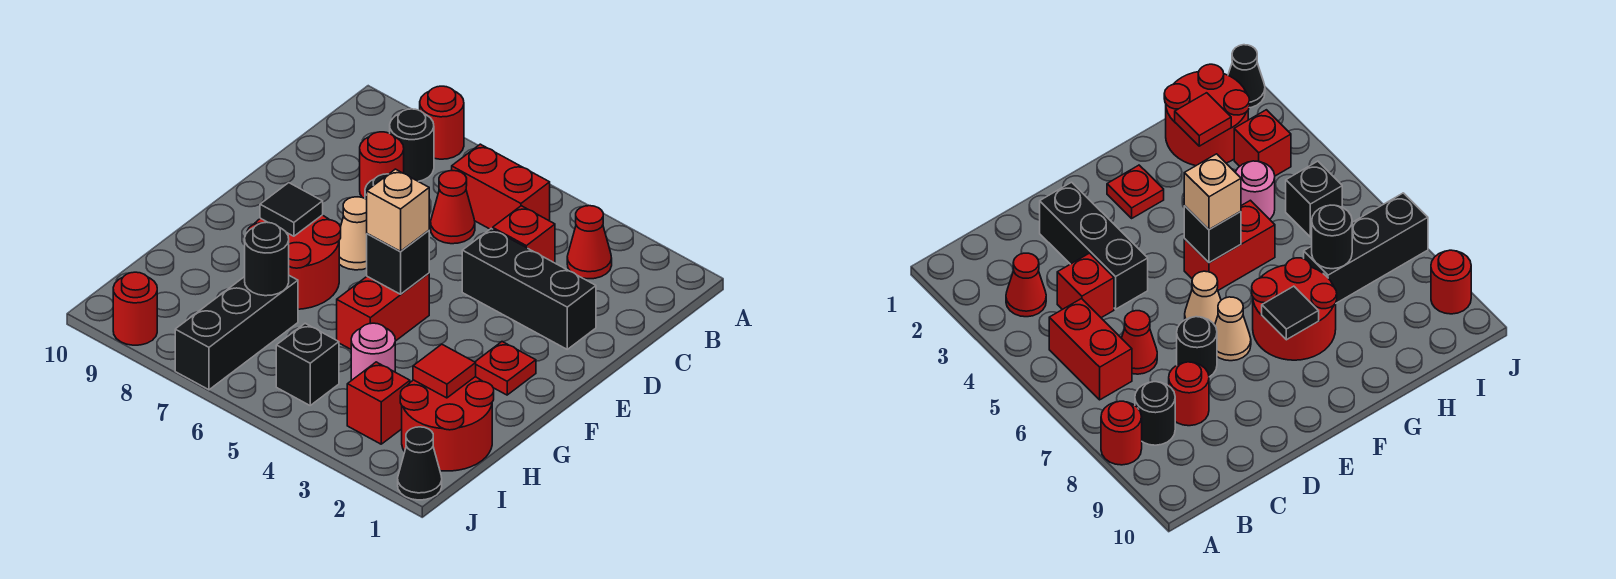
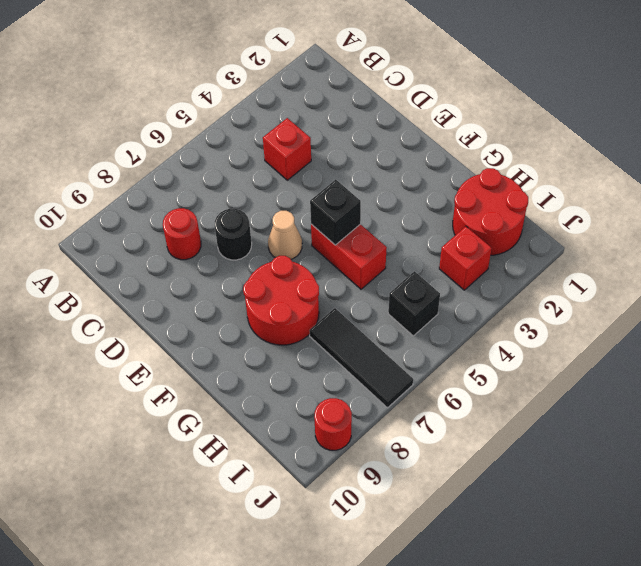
black tile H7:J7 level 1 -> black brick H7:J7 level 1
none -> red round brick A8 level 1
none -> red cone B3 level 1
none -> red brick B5:B6 level 1

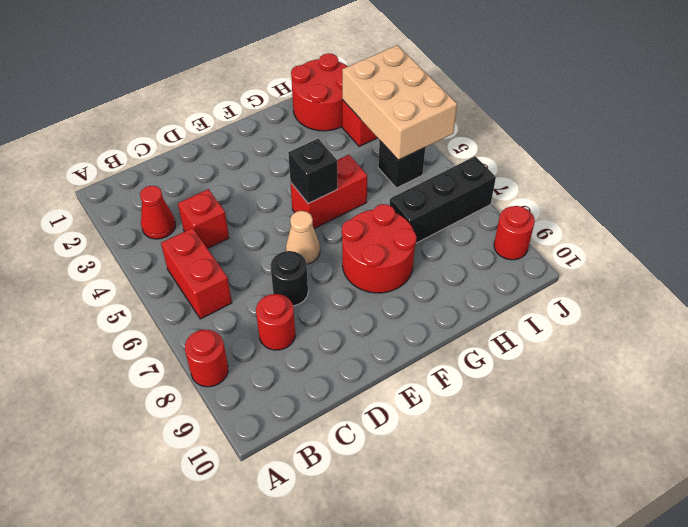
tan brick I3:J5 level 2 -> none
none -> black round brick B8 level 1
none -> red cone C6 level 1
none -> black brick D2:D4 level 1

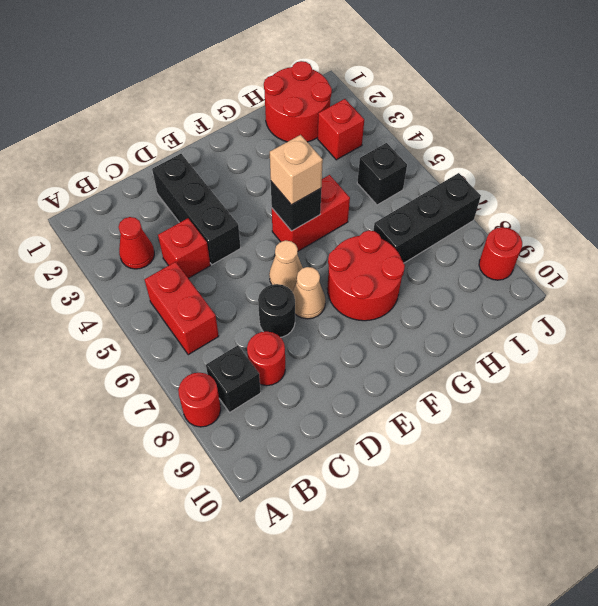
black brick B8 level 1 -> black round brick B8 level 1
none -> red cone C6 level 1
none -> red plate F2 level 1
none -> pink round brick H4 level 1

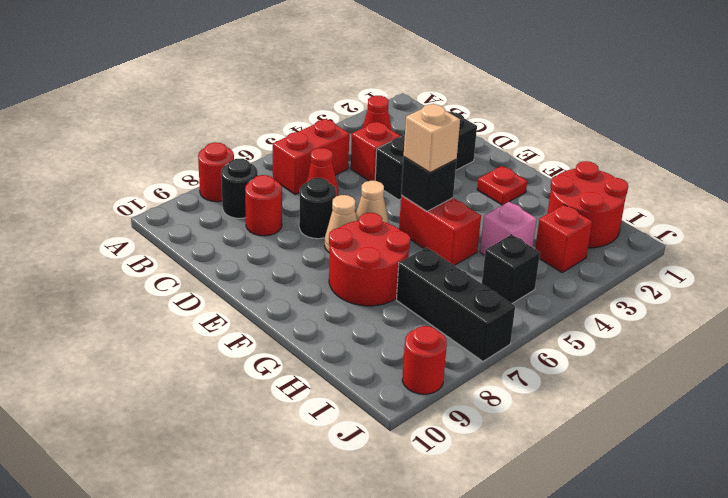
pink brick H4 level 1 -> pink round brick H4 level 1
none -> black cone J1 level 1
none -> black tile F8 level 2
none -> red tile H2 level 2

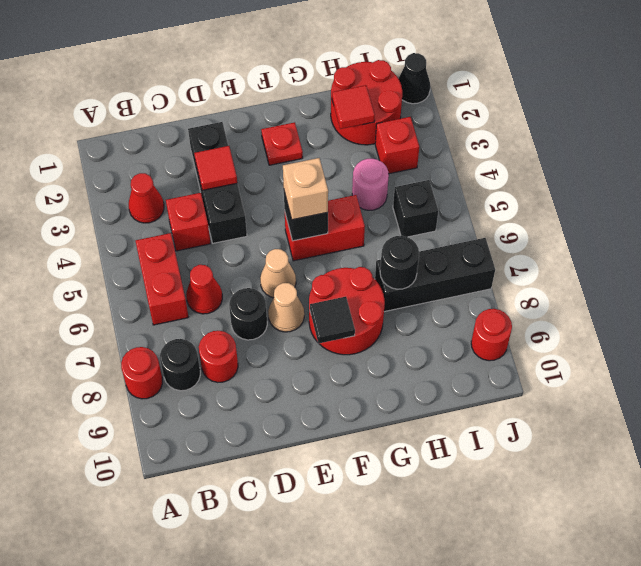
red tile D3 level 2 -> none

